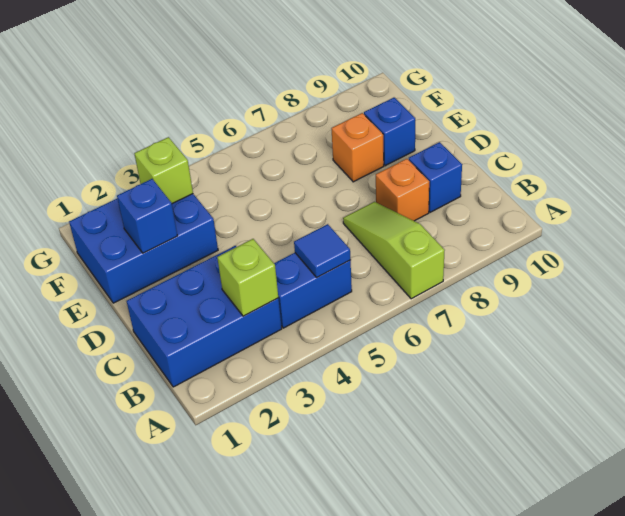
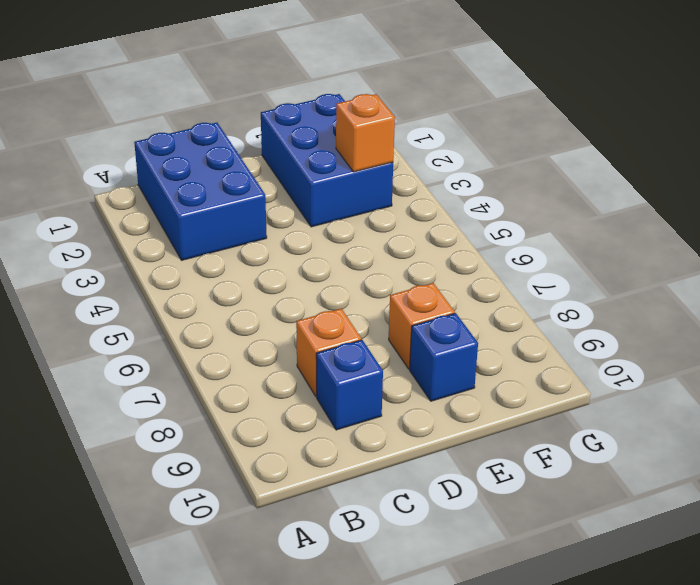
orange brick F3 level 2 -> lime brick F3 level 2
none -> lime slope A7:C7 level 1 top A
none -> blue brick B4:B5 level 1
none -> lime brick B3 level 2

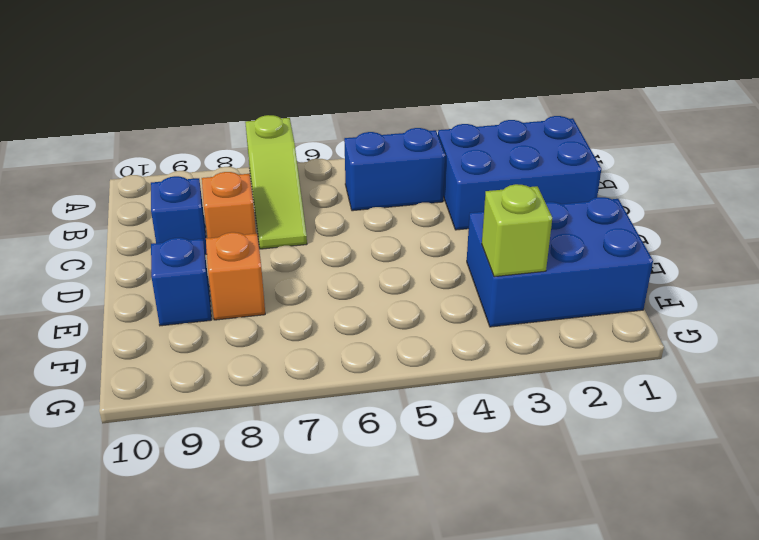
none -> lime brick B3 level 2
none -> blue tile B5 level 2
none -> blue brick E2 level 2

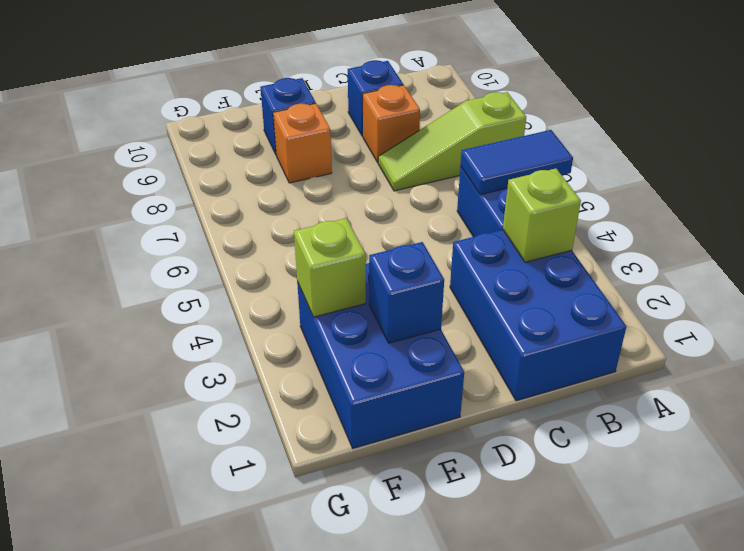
blue tile A5:B5 level 2 -> blue tile B5 level 2

